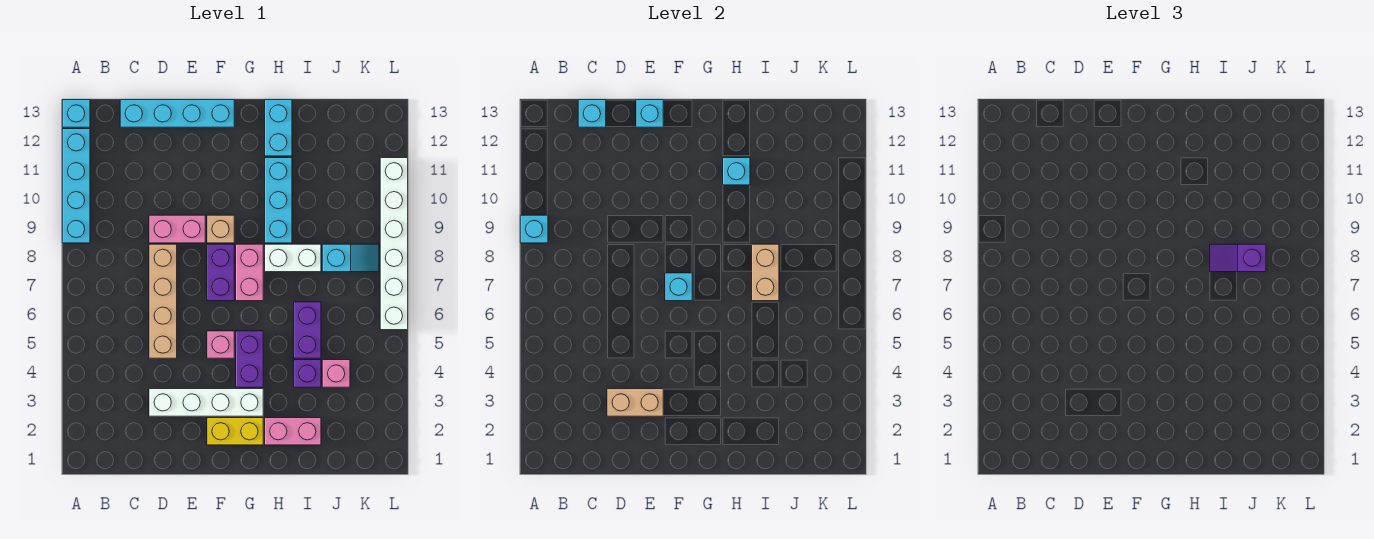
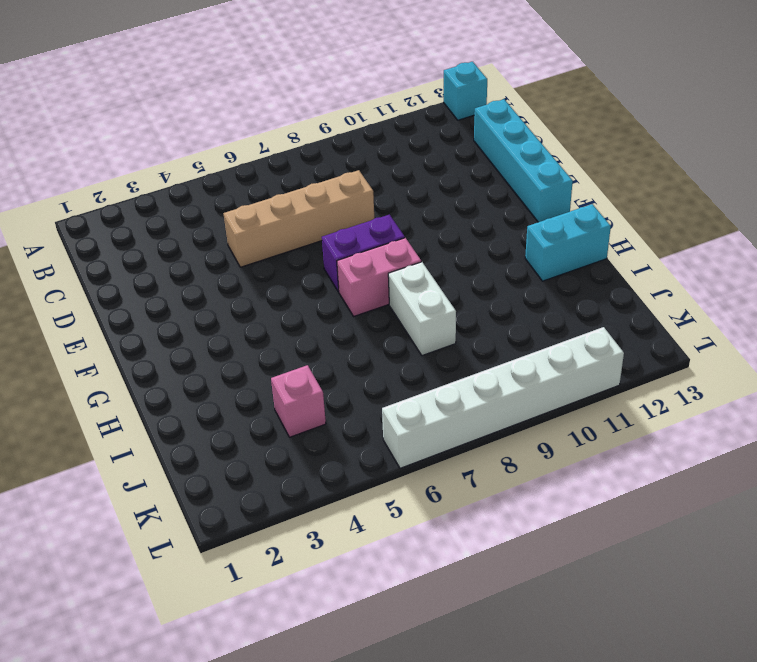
none -> cyan brick A9:A12 level 1
none -> white brick D3:G3 level 1
none -> pink brick D9:E9 level 1

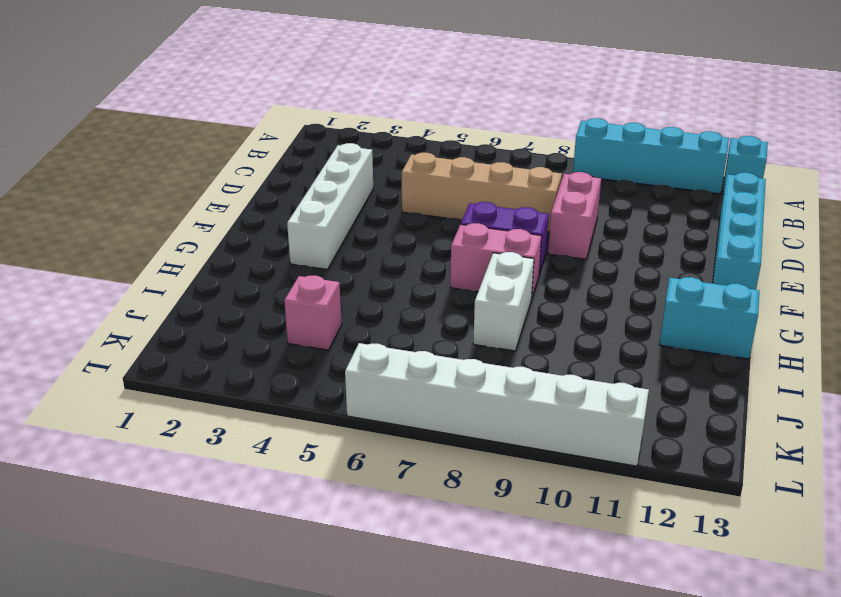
none -> yellow brick F2:G2 level 1
none -> pink brick F5 level 1
none -> tan brick F9 level 1

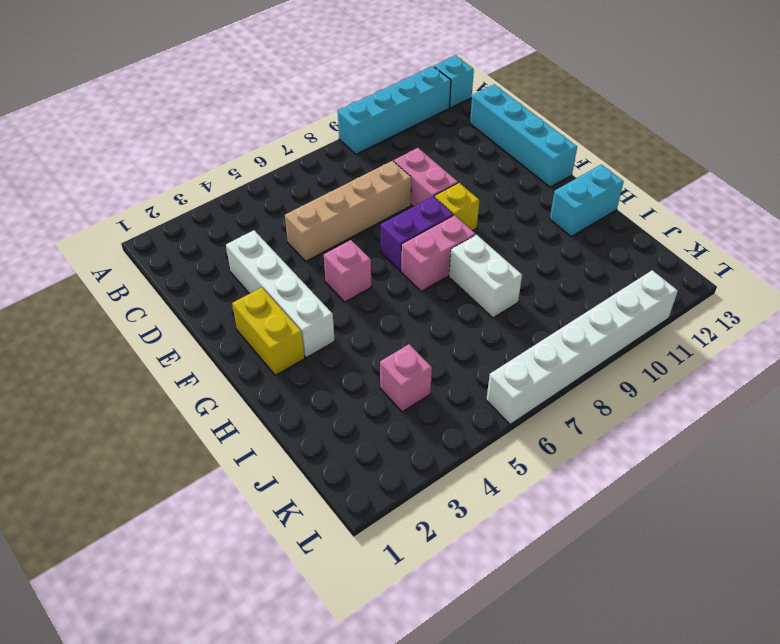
yellow brick F9 level 1 -> tan brick F9 level 1
none -> purple brick G4:G5 level 1
none -> pink brick H2:I2 level 1
none -> cyan brick H9:H11 level 1

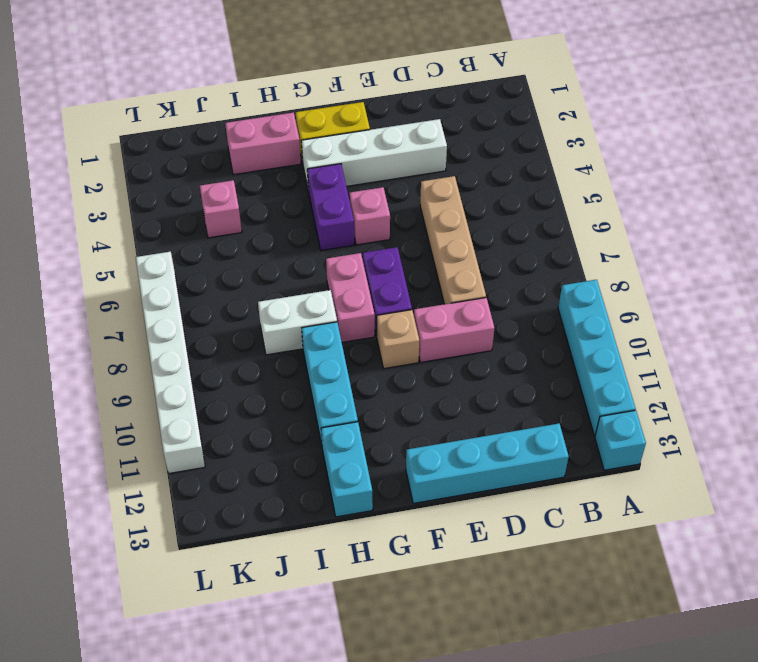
none -> purple brick I4 level 1
none -> purple brick I5:I6 level 1
none -> cyan slope J8:K8 level 1 top J

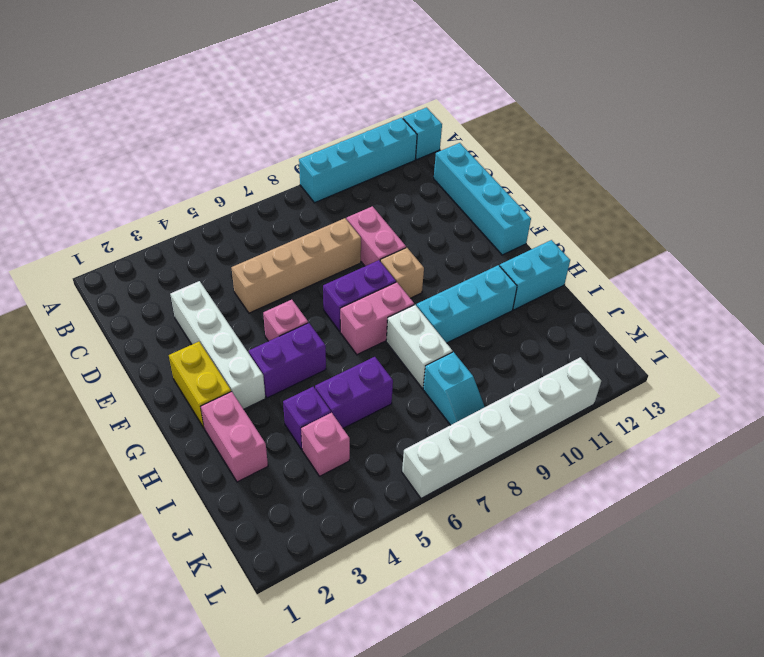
none -> cyan brick A9 level 2
none -> cyan brick C13 level 2
none -> tan brick D3:E3 level 2

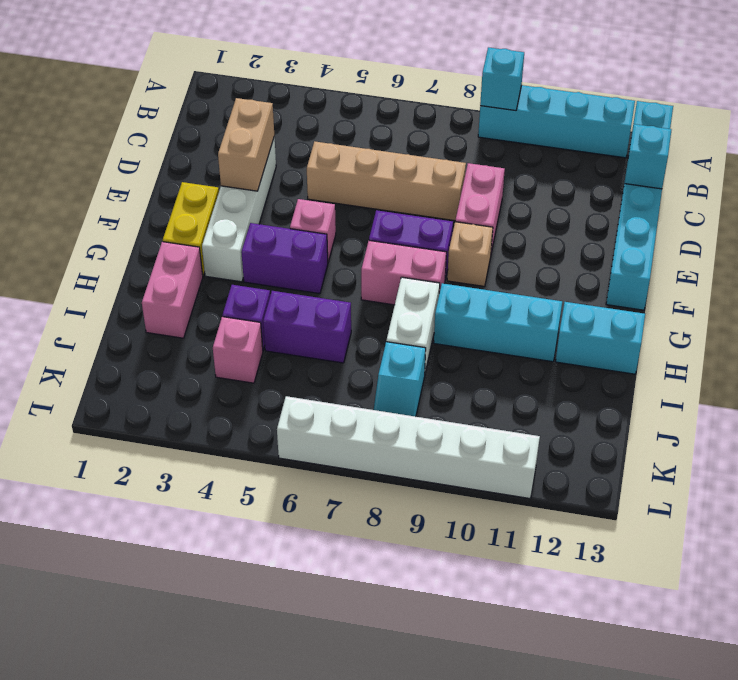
none -> cyan brick E13 level 2
none -> cyan brick F7 level 2
none -> cyan brick H11 level 2

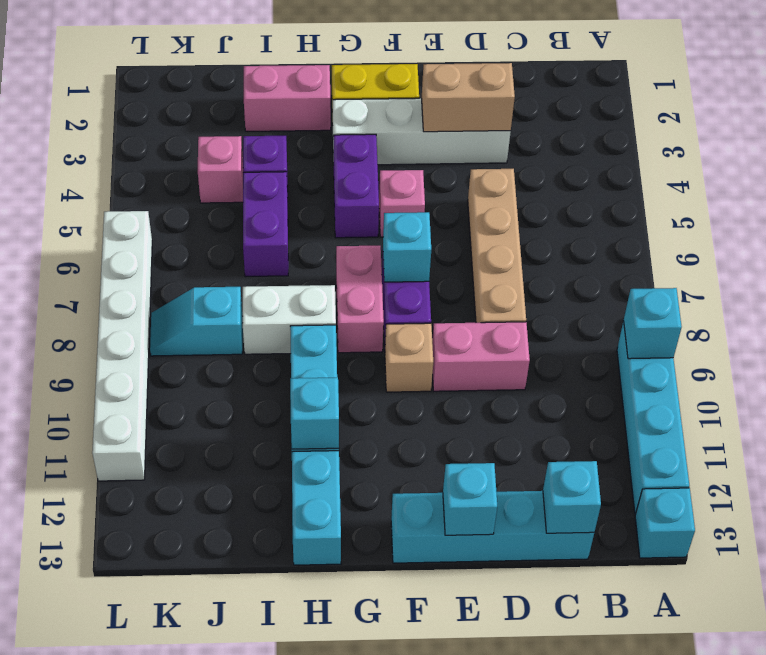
none -> tan brick I7:I8 level 2
none -> purple slope I8:J8 level 3 top J

